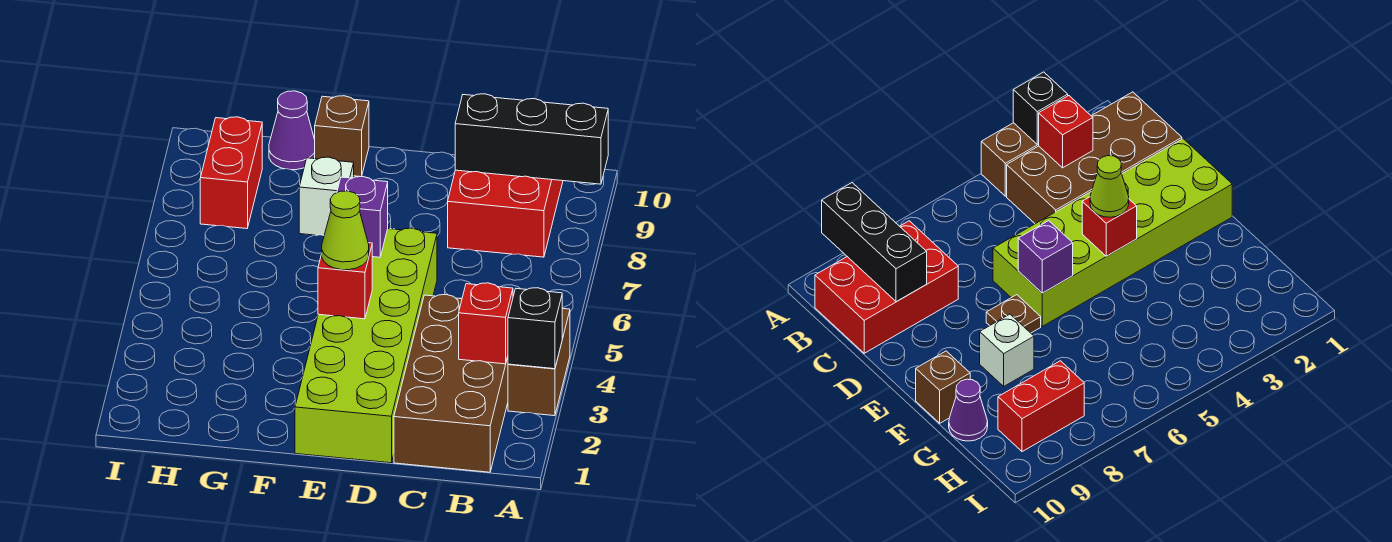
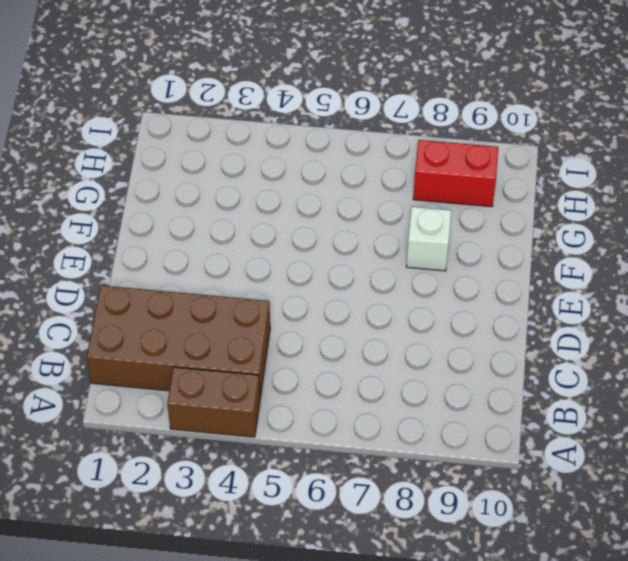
none -> red brick B8:C10 level 1
none -> lime brick D1:E6 level 1
none -> brown plate E7 level 1

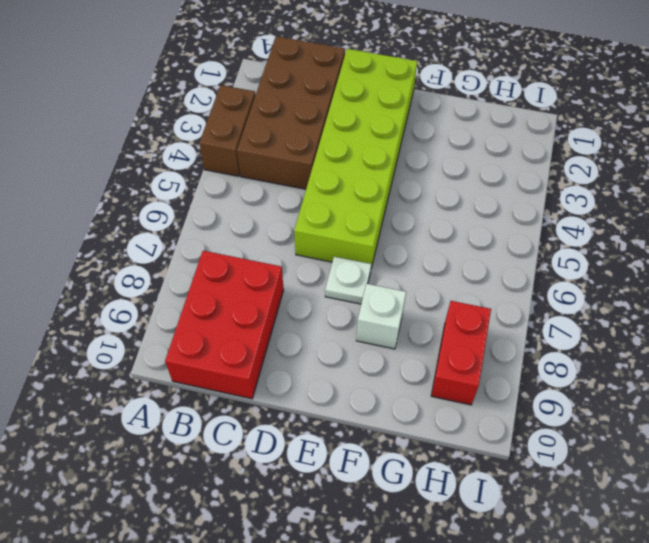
white plate E7 level 1 -> brown plate E7 level 1
none -> brown brick F10 level 1
none -> purple cone G10 level 1
none -> black brick A3 level 2

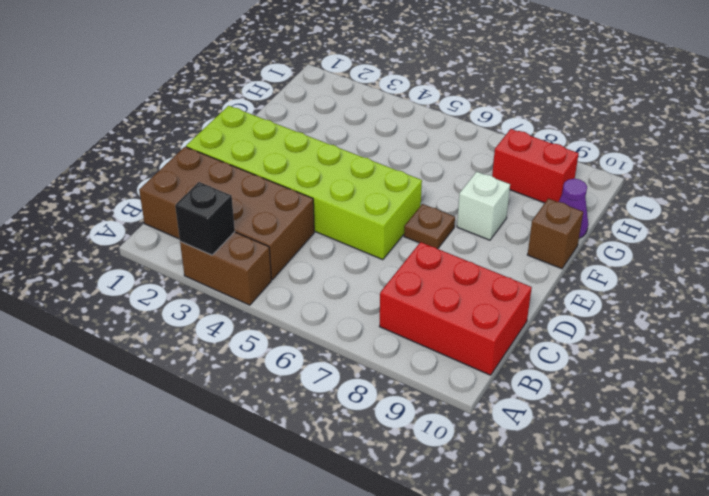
none -> black brick A9:C9 level 2
none -> red brick B3 level 2
none -> red brick E4 level 2

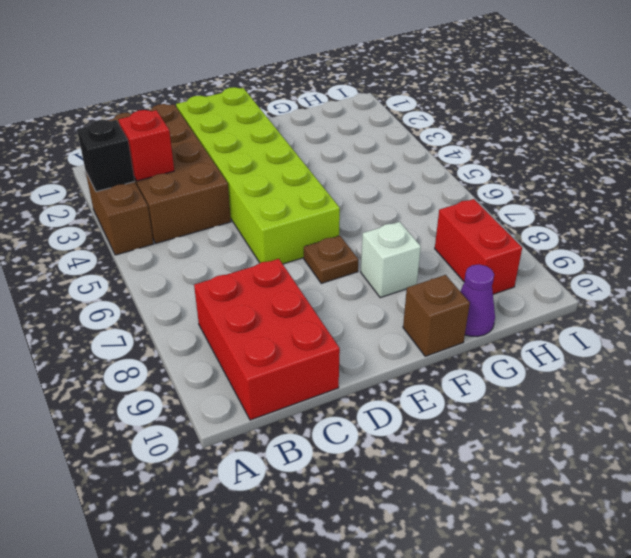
none -> black brick A9:C9 level 2
none -> red brick E4 level 2
none -> purple brick E6 level 2

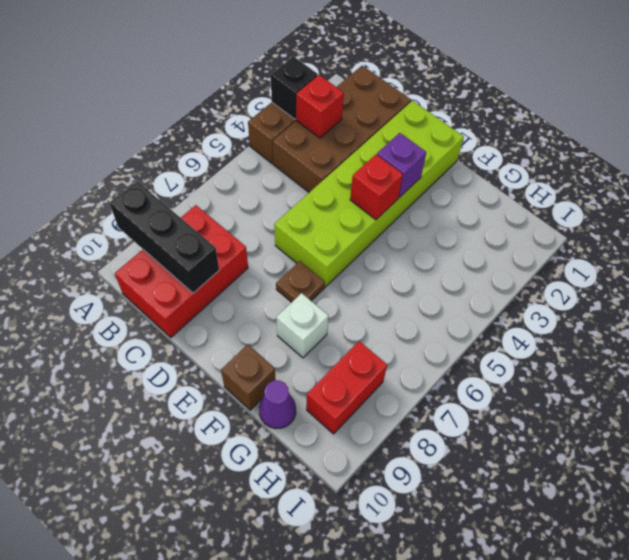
purple brick E3 level 2 -> purple brick E6 level 2
none -> lime cone E4 level 3

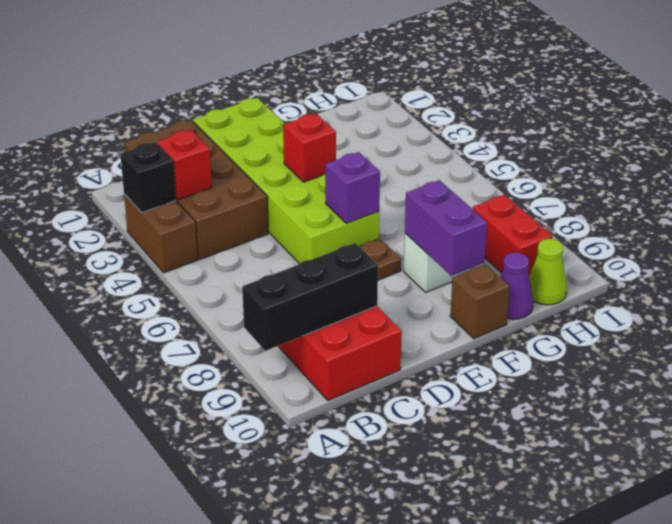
purple brick F8:F9 level 2 -> none
lime cone H10 level 1 -> lime cone E4 level 3

